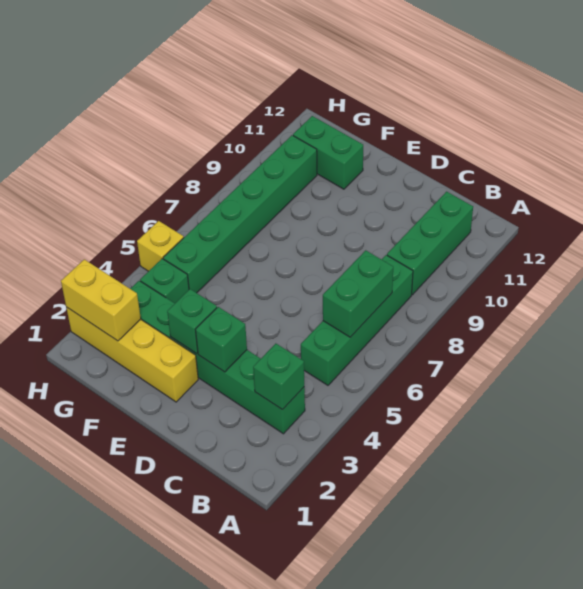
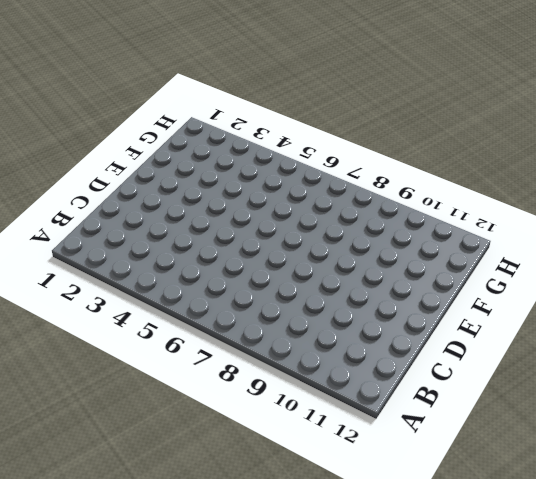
none -> green brick B3:G3 level 1
none -> green brick B5:B8 level 1
none -> green brick B9:B11 level 1

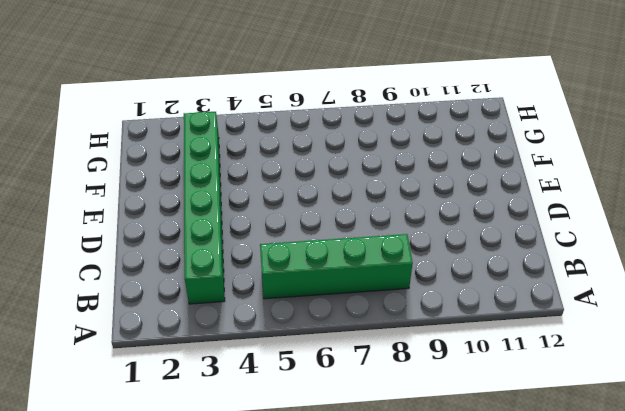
none -> green brick B9:B11 level 1
none -> yellow brick E2:H2 level 1
none -> green brick F11:G11 level 1

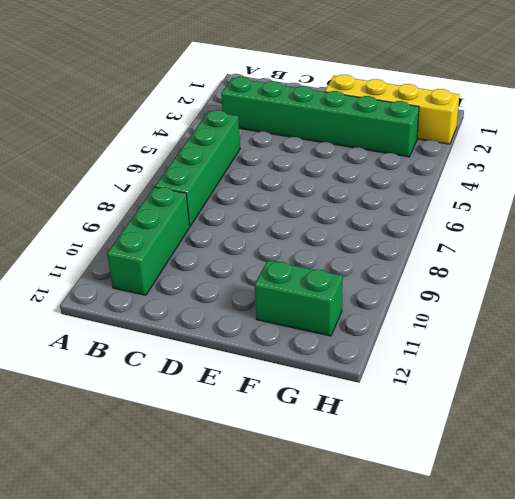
none -> green brick G4 level 1
none -> green brick G5:G10 level 1
none -> yellow brick H5 level 1

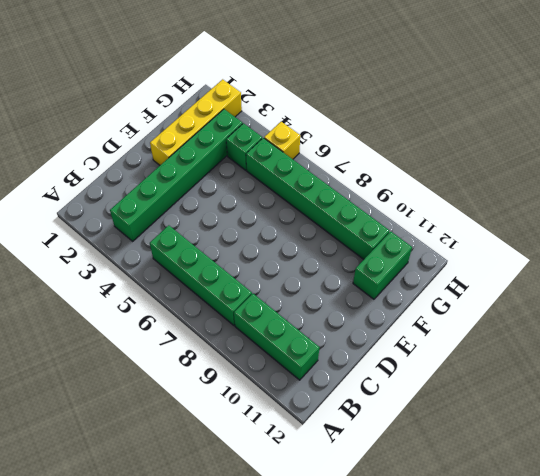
none -> green brick B3 level 2
none -> green brick B6:B7 level 2
none -> green brick D3 level 2

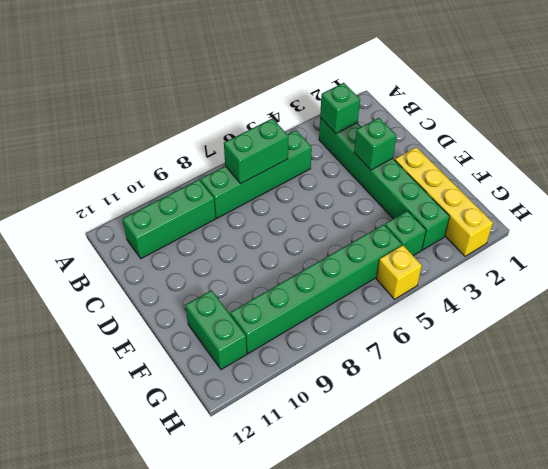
none -> green brick E3 level 2
none -> yellow brick G2:H2 level 2

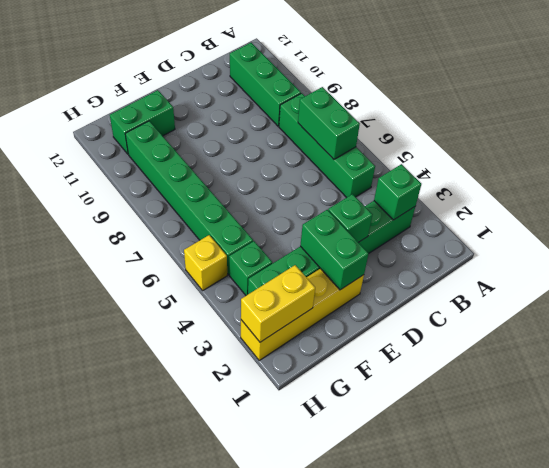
green brick E2:E3 level 2 -> green brick E3 level 2

